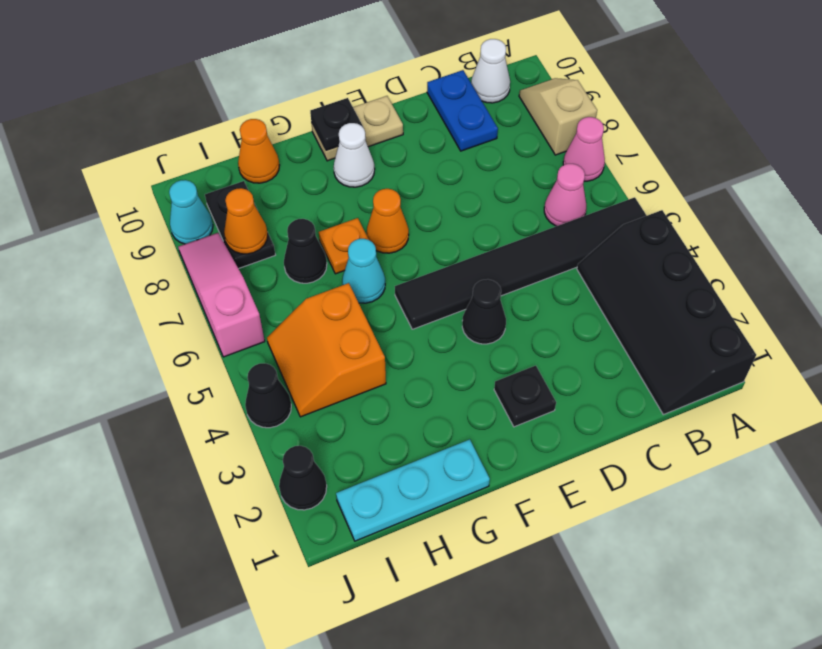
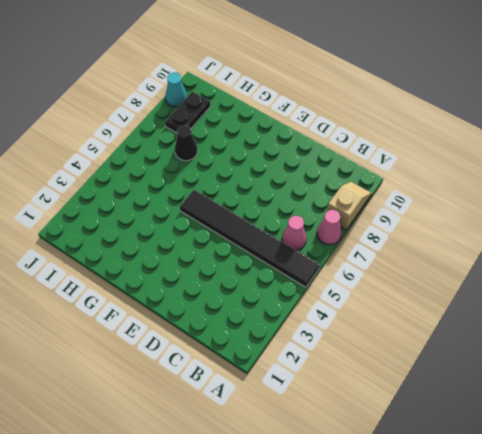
none -> black slope A1:B4 level 1 top A
none -> white cone B10 level 1
none -> blue plate C9:C10 level 1

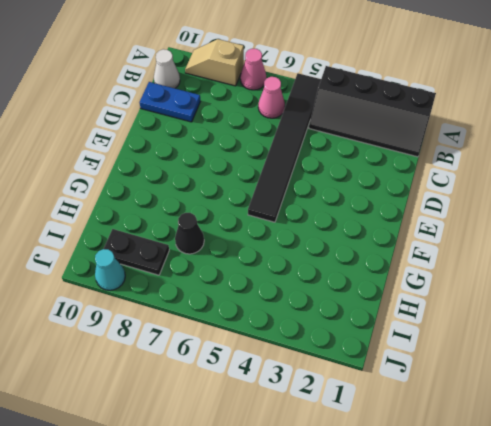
none -> black plate E2 level 1
none -> black cone E4 level 1
none -> tan plate E10:F10 level 1

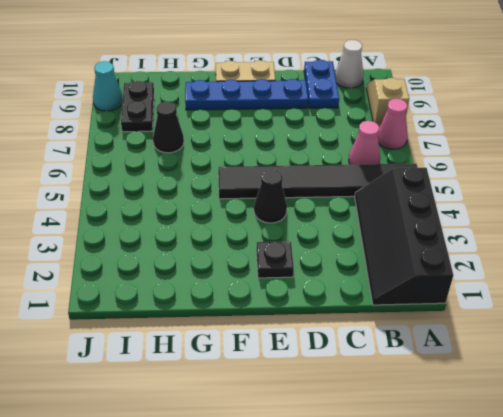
blue plate D9:G9 level 1 -> white cone F9 level 1
none -> orange cone F7 level 1
none -> cyan plate G1:I1 level 1
none -> cyan cone G6 level 1

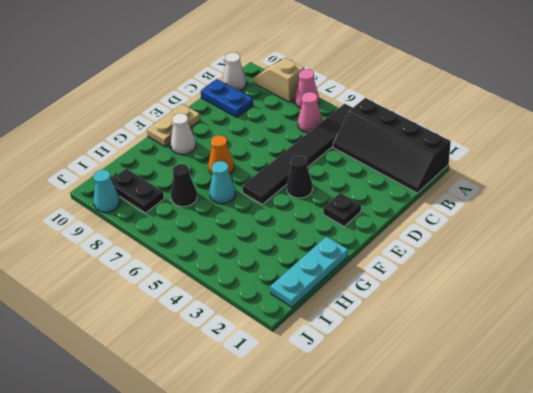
none -> orange plate G7 level 1
none -> orange slope H4:I5 level 1 top H
none -> orange cone H10 level 1

